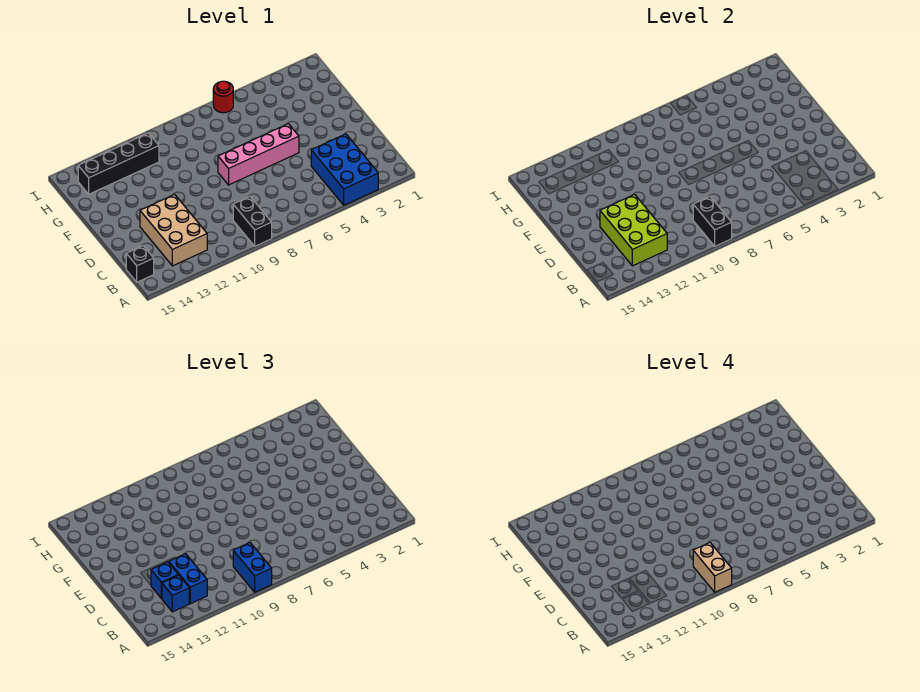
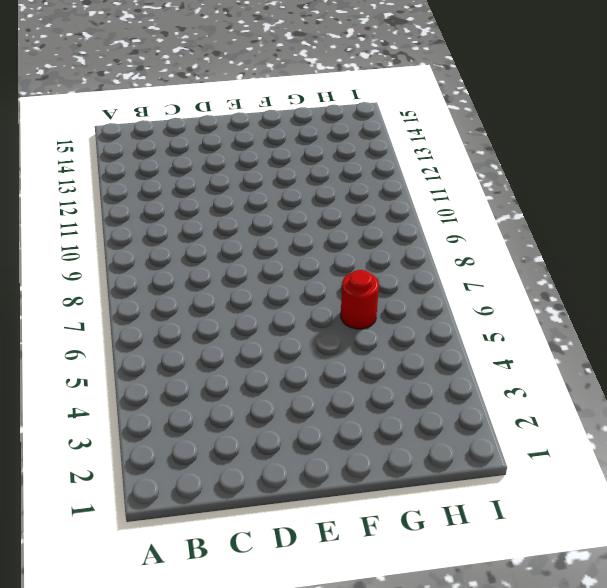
red round brick G6 level 1 -> red round brick I6 level 1
none -> blue brick A3:C4 level 1
none -> black brick A9:B9 level 1
none -> tan brick B12:D13 level 1

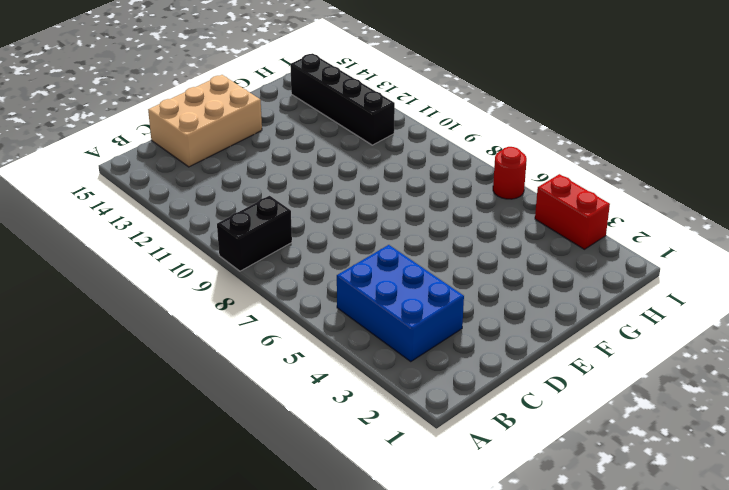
blue brick B3:C5 level 1 -> blue brick A3:C4 level 1
tan brick C14:E15 level 1 -> tan brick B12:D13 level 1
red brick I3:I4 level 1 -> none
none -> black brick B15 level 1
none -> pink brick E5:E8 level 1
none -> black brick A9:B9 level 2

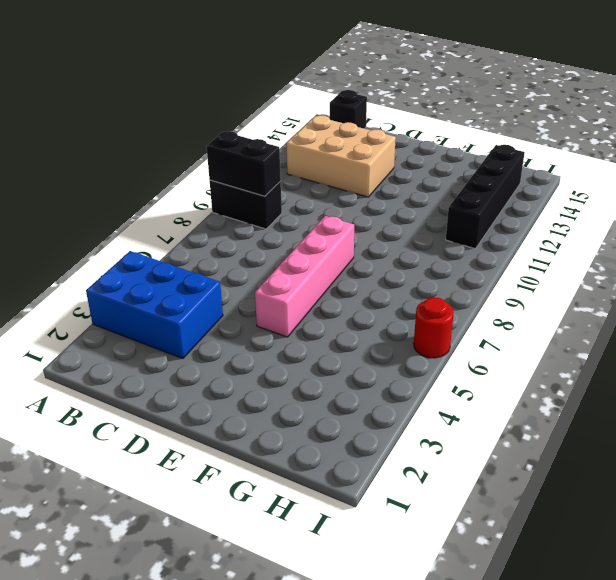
none -> lime brick B12:D13 level 2
none -> blue brick A9:B9 level 3
none -> blue brick B12:C12 level 3

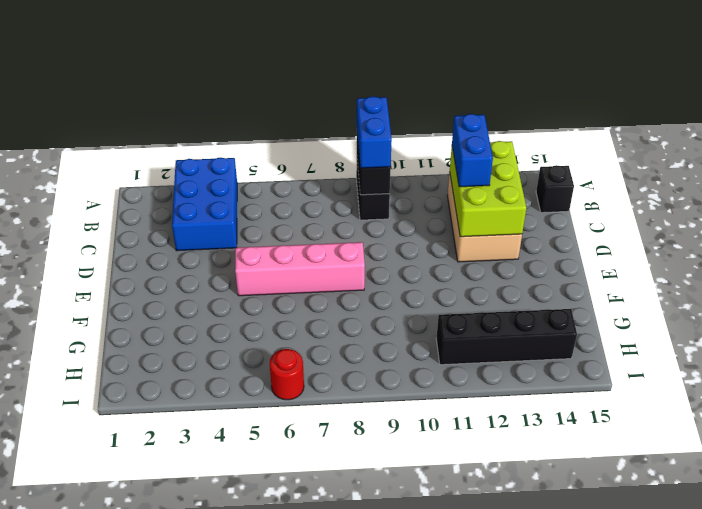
none -> blue brick B13 level 3
none -> blue brick C13 level 3
none -> tan brick A9:B9 level 4

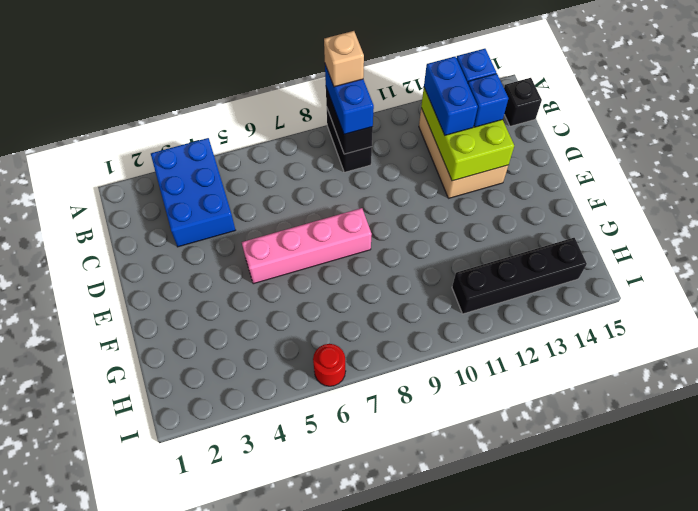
tan brick A9 level 4 -> tan brick A9:B9 level 4

